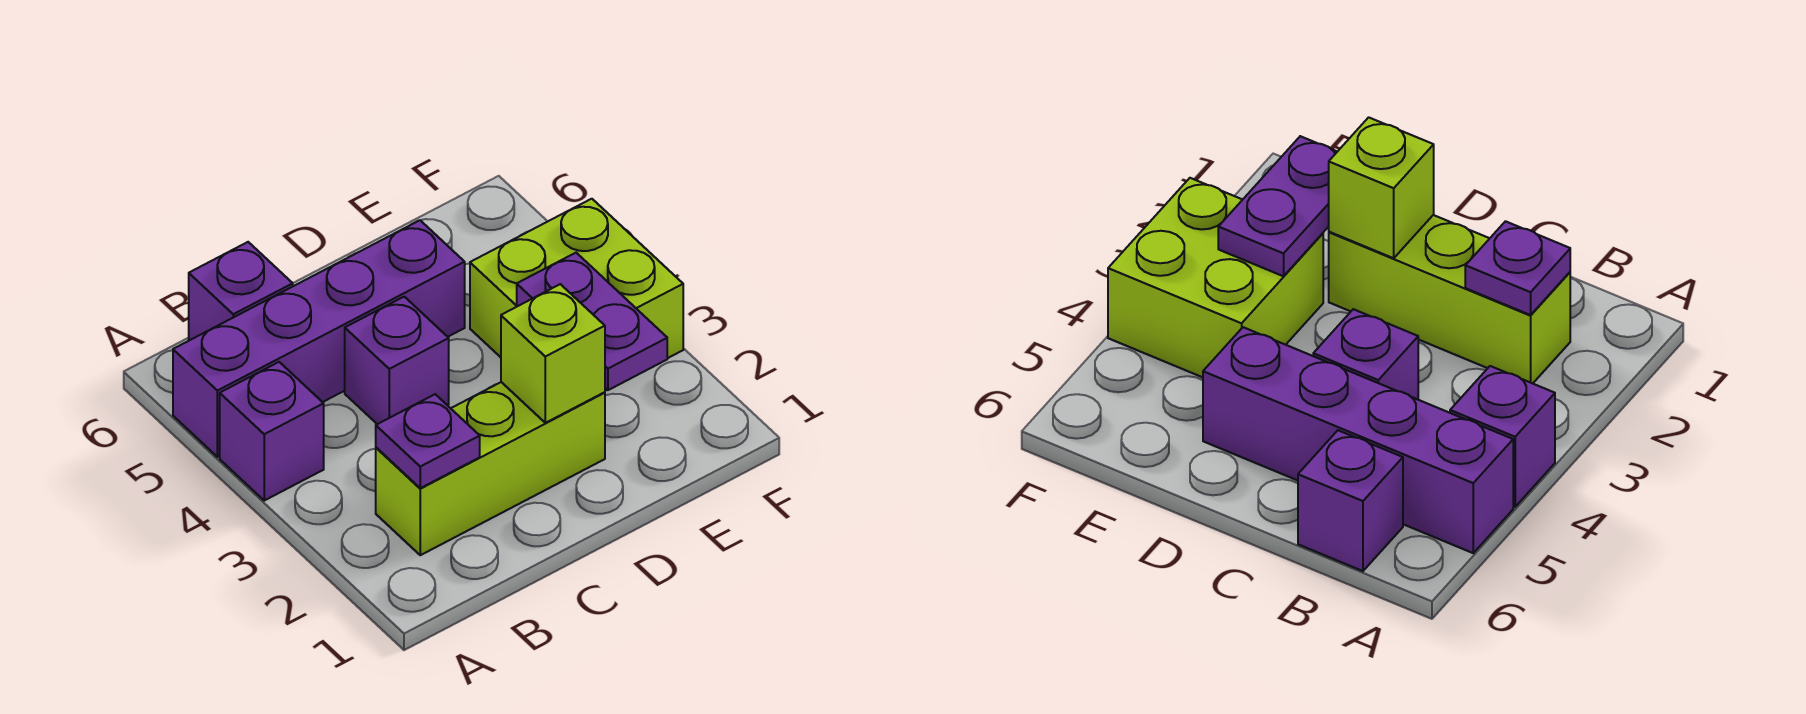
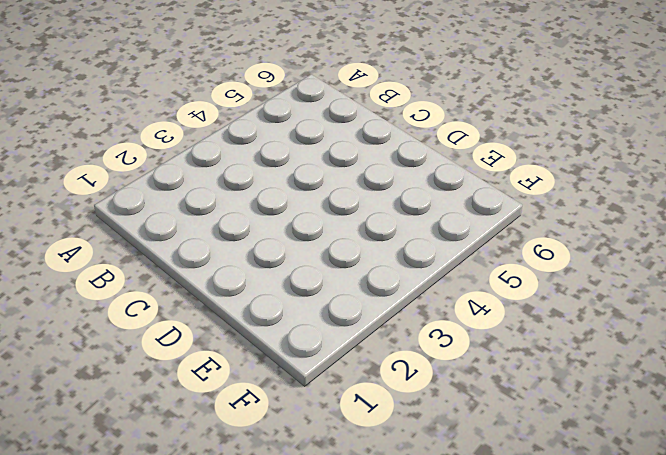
none -> purple brick A4 level 1
none -> purple brick A5:D5 level 1

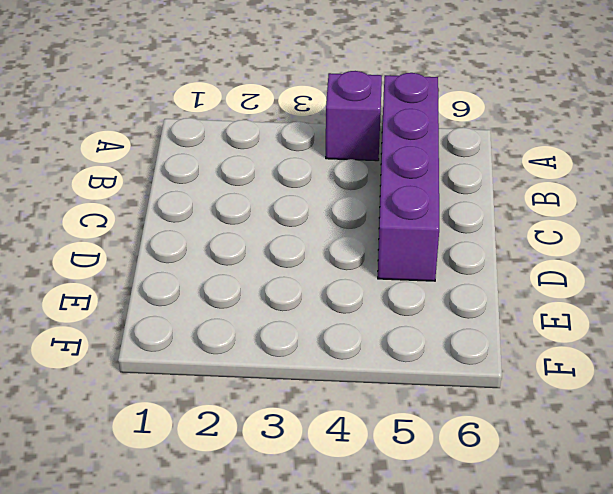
none -> lime brick B2:D2 level 1
none -> purple brick B6 level 1

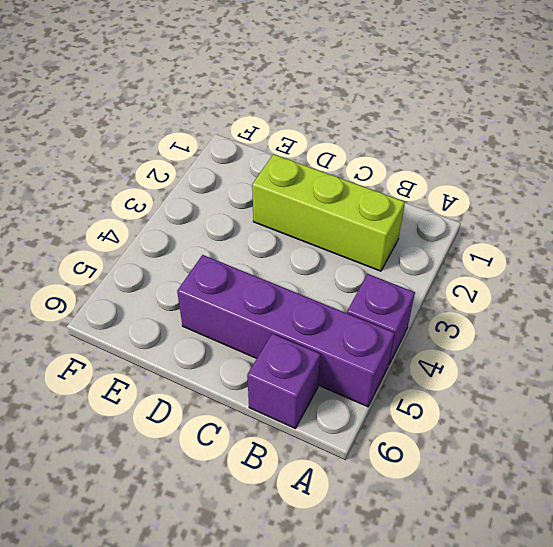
none -> purple brick C4 level 1
none -> lime brick E3:F4 level 1

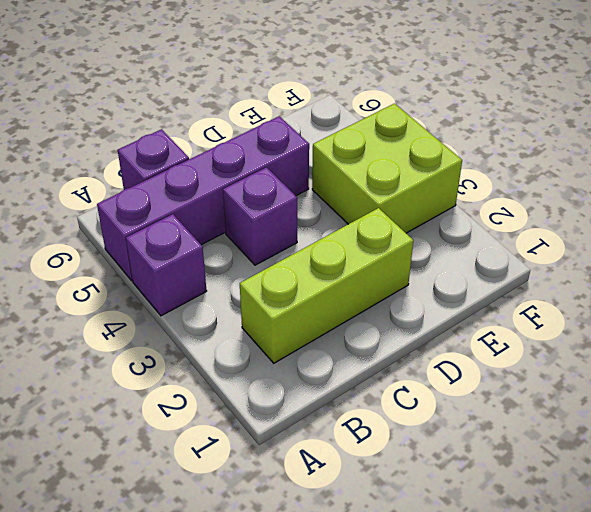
none -> purple plate B2 level 2
none -> lime brick D2 level 2

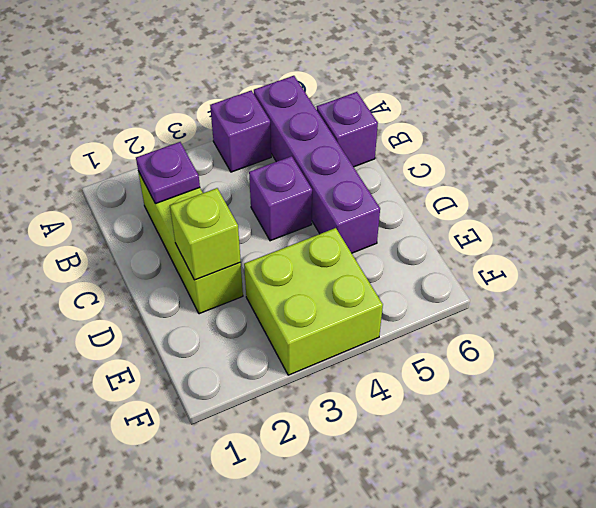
none -> purple plate E2:E3 level 2

